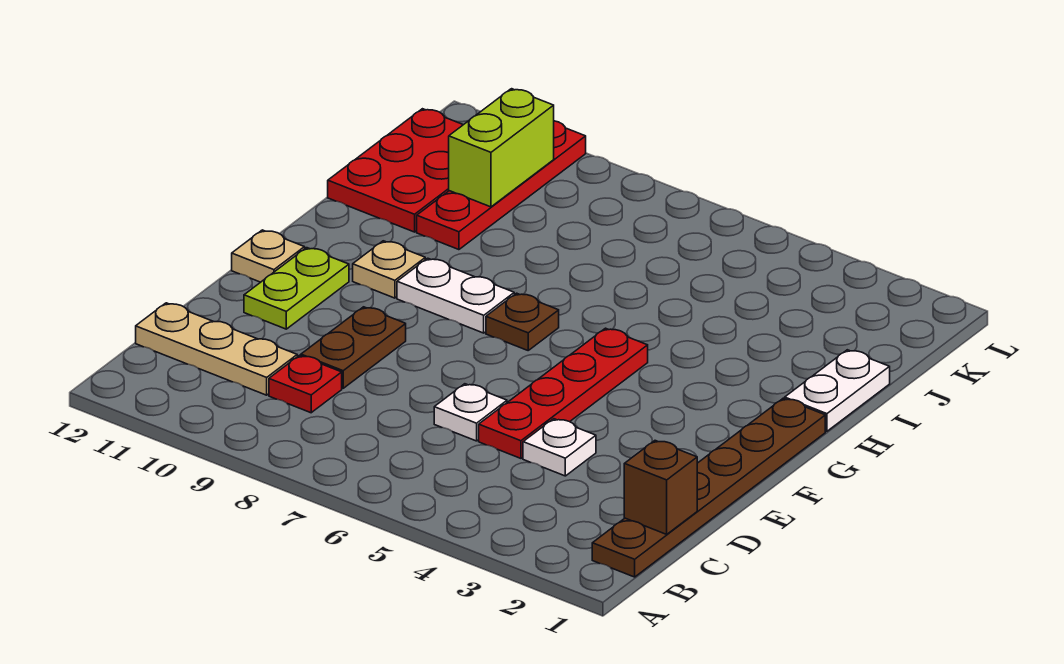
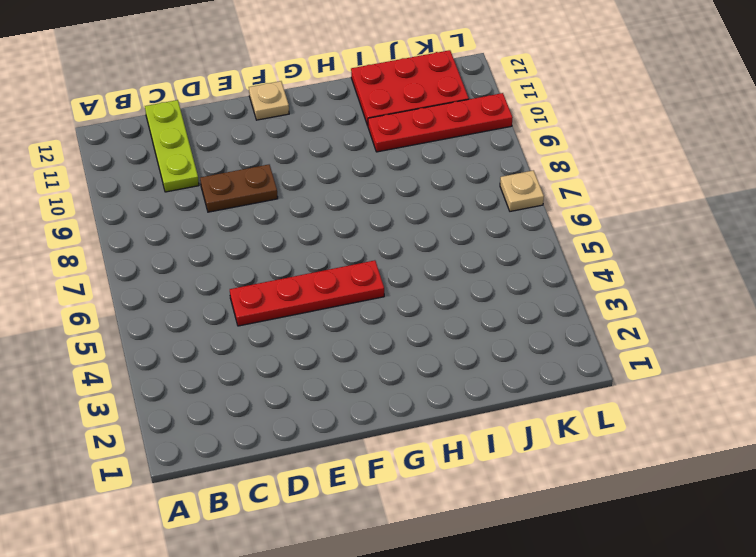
lime plate C10:C12 level 1 -> tan plate C10:C12 level 1
tan plate L7 level 1 -> tan plate G10 level 1
none -> brown plate B1:G1 level 1
none -> red plate C9 level 1
none -> white plate D4 level 1

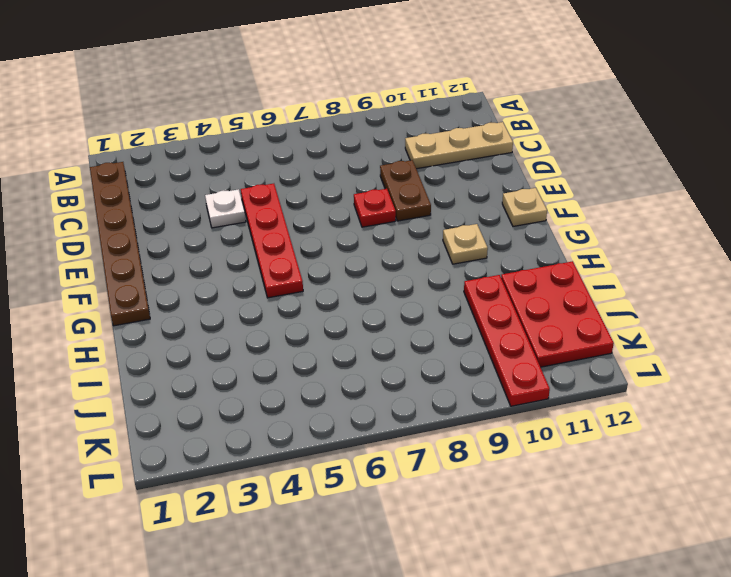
red plate E8 level 1 -> red plate C9 level 1
none -> white plate D6 level 1
none -> lime plate E11:F11 level 1
none -> brown plate G7 level 1

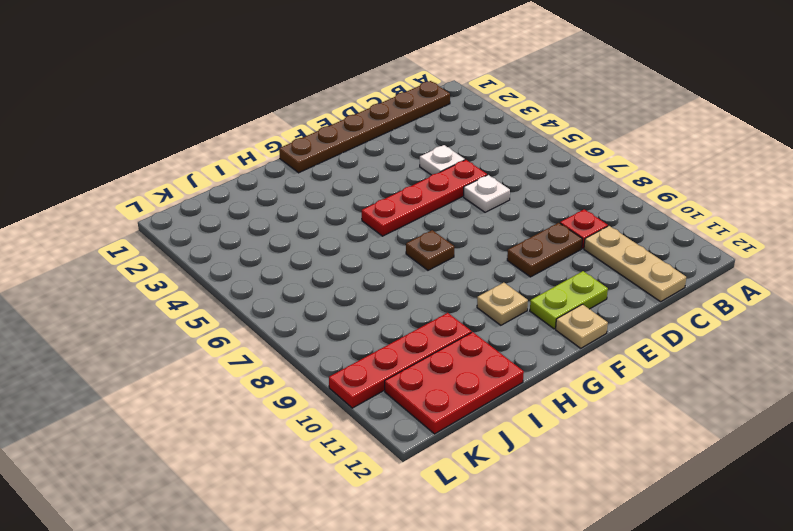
none -> white plate G8:G9 level 1
none -> white plate H1:I1 level 1
none -> brown brick C1 level 2

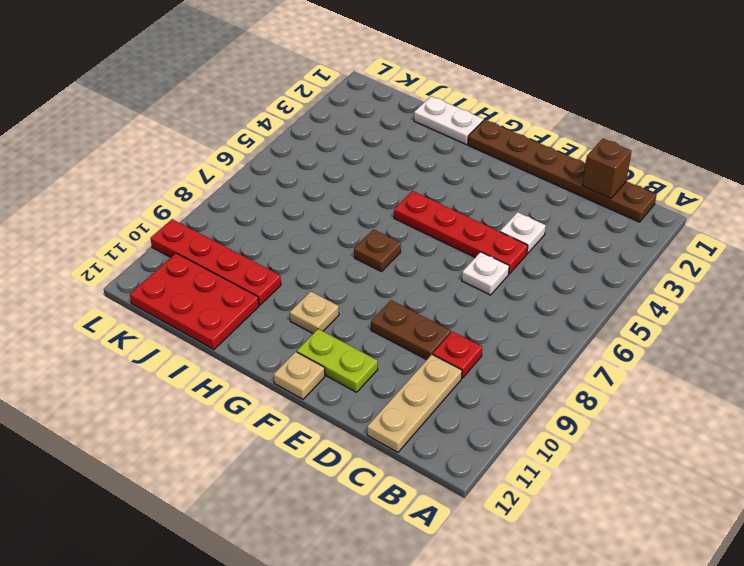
none -> white plate G8:G9 level 1
none -> lime brick J10:K10 level 2

